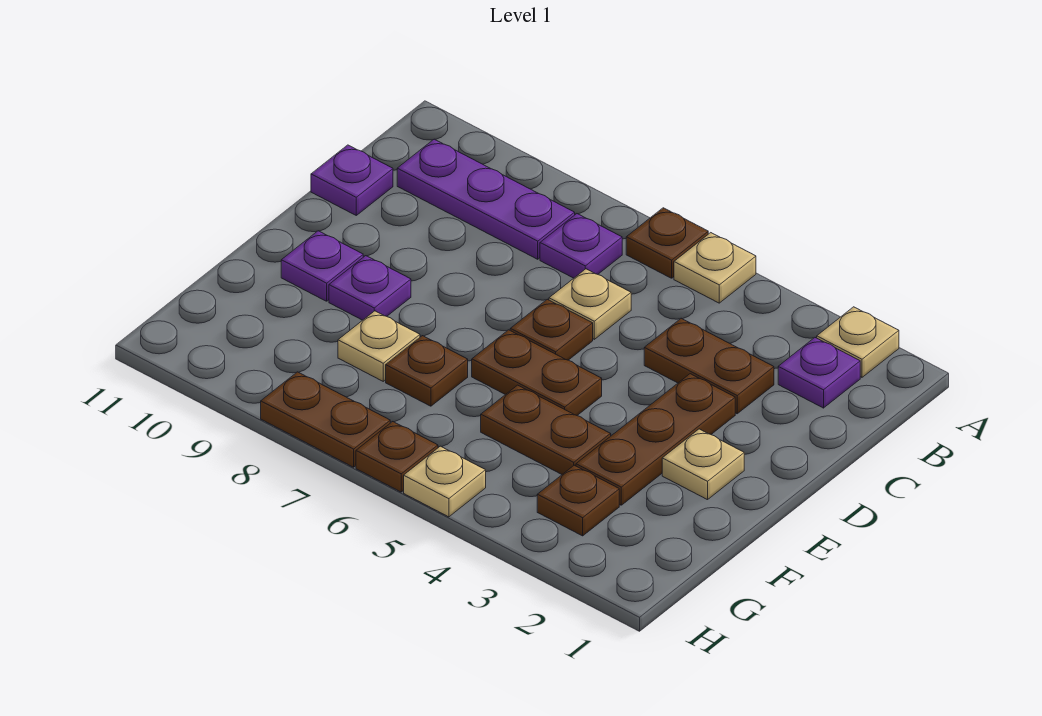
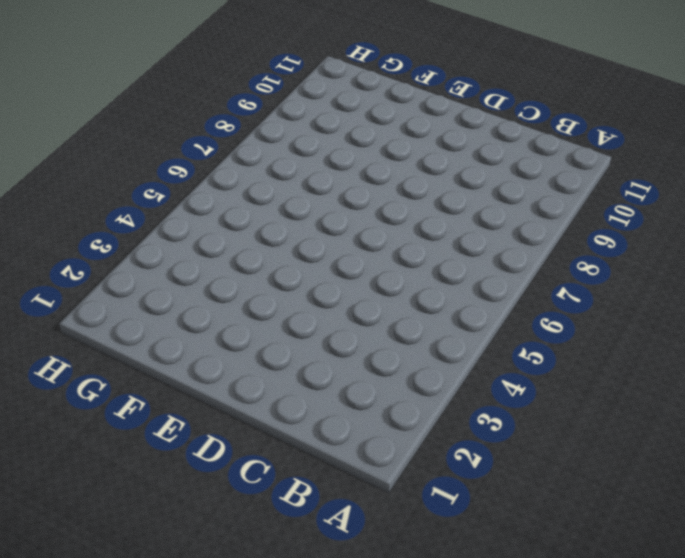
none -> tan plate A2 level 1
none -> tan plate A5 level 1
none -> brown plate A6 level 1

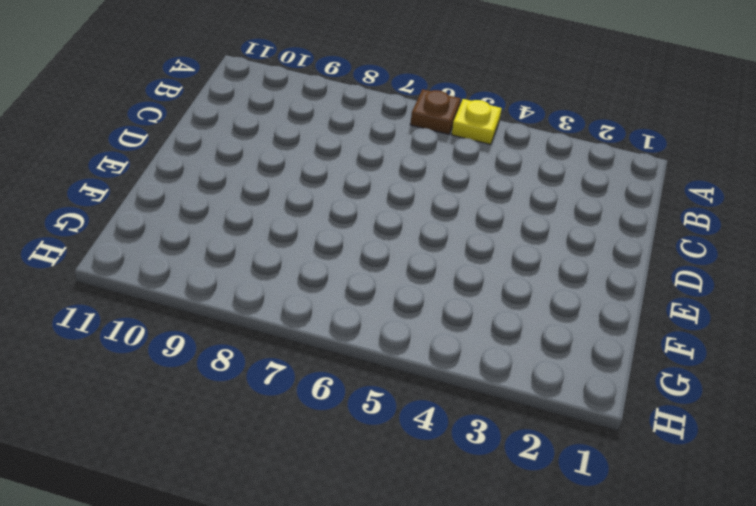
yellow plate A5 level 1 -> tan plate A5 level 1
none -> tan plate A2 level 1
none -> purple plate B2 level 1
none -> purple plate B7 level 1

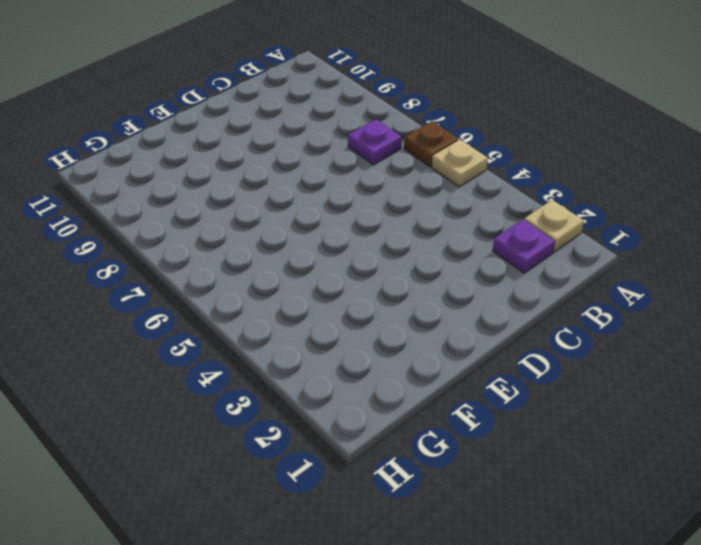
none -> purple plate B8:B10 level 1
none -> brown plate C3:C4 level 1
none -> tan plate C6 level 1

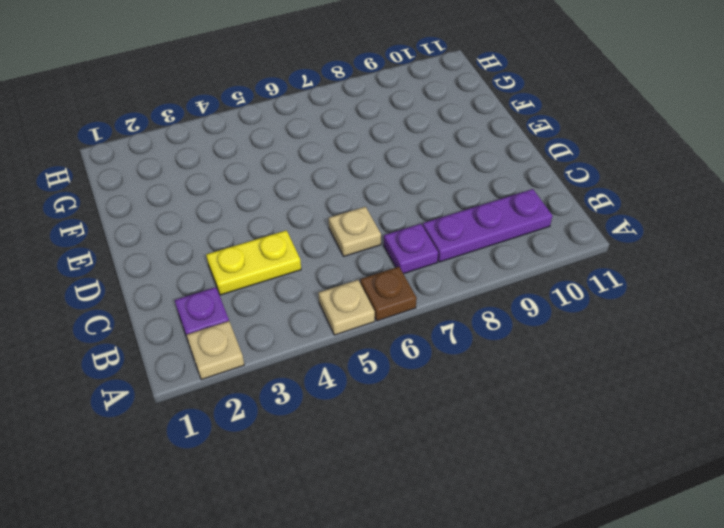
yellow plate C3:C4 level 1 -> brown plate C3:C4 level 1
none -> purple plate C11 level 1
none -> brown plate D3:F3 level 1
none -> brown plate D6 level 1

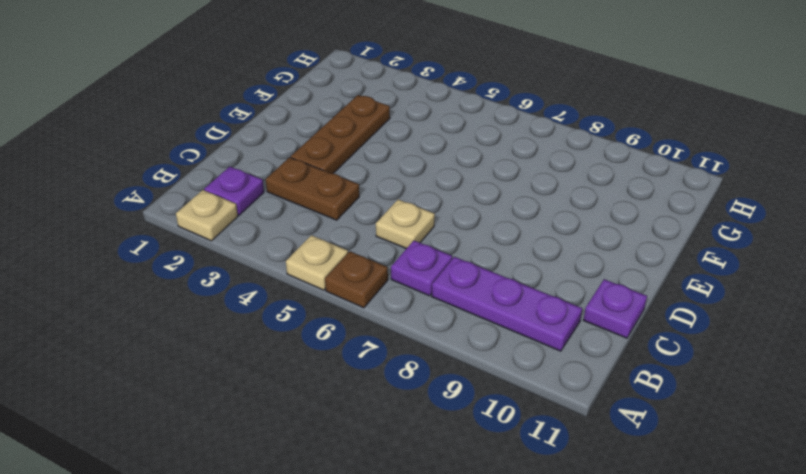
none -> brown plate D6 level 1
none -> tan plate E2 level 1
none -> brown plate E5:E6 level 1

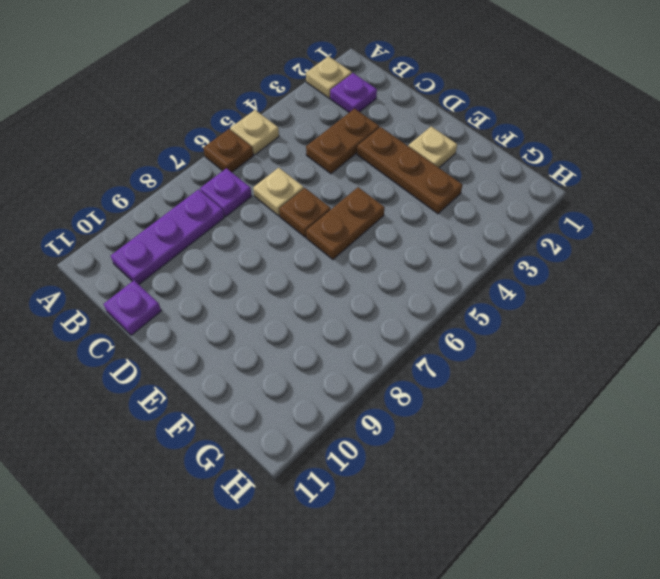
none -> purple plate E9 level 1
none -> purple plate E10 level 1
none -> brown plate F4:F5 level 1

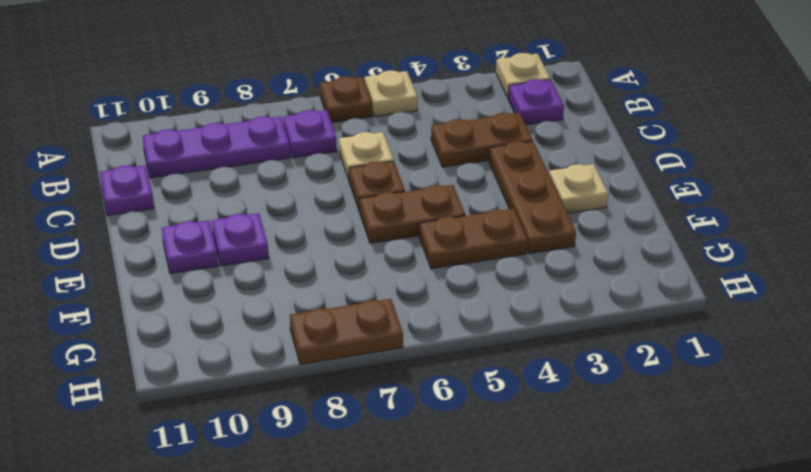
none -> brown plate F7 level 1
none -> tan plate F8 level 1
none -> brown plate G3 level 1

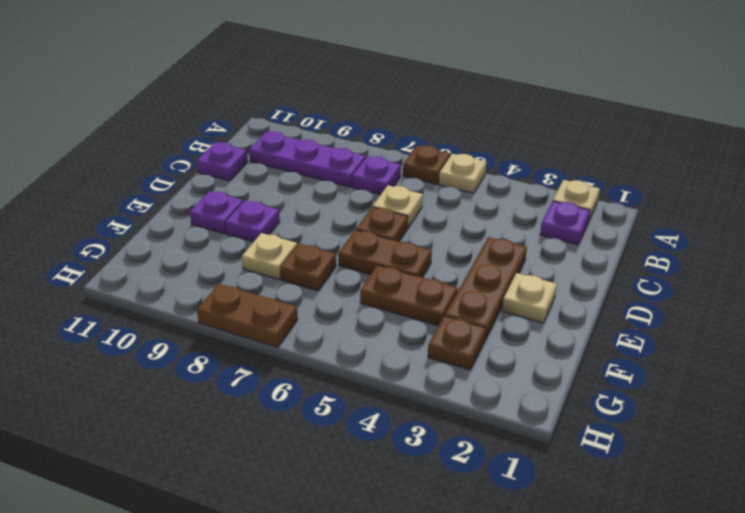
none -> brown plate C3:C4 level 1
none -> tan plate H5 level 1
none -> brown plate H6 level 1

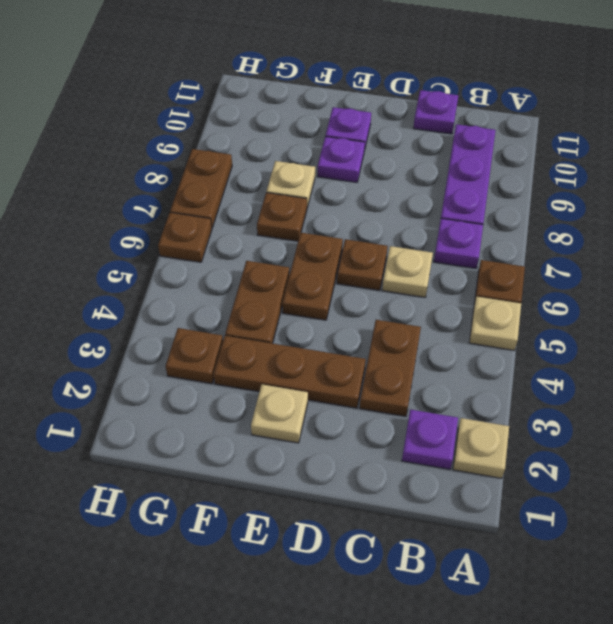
none -> tan plate H5 level 1

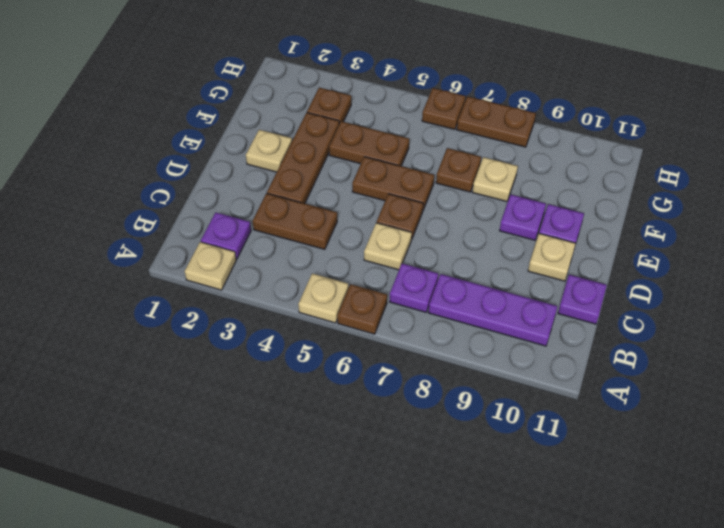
tan plate D10 level 1 -> tan plate H5 level 1

